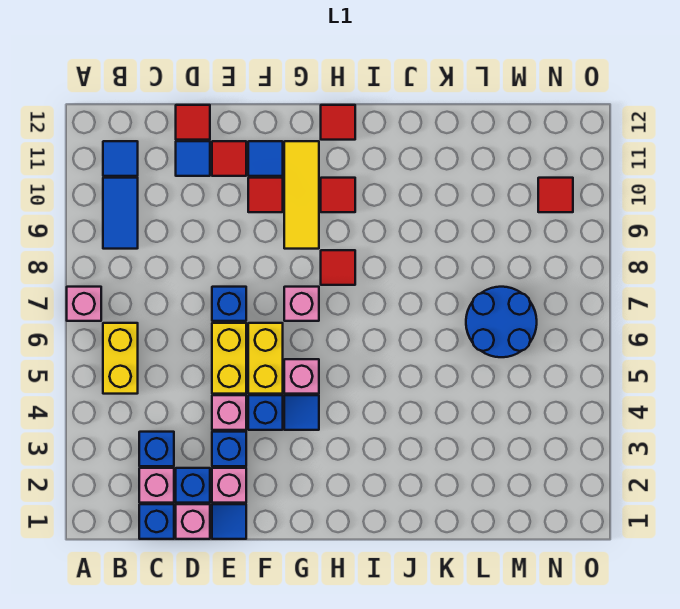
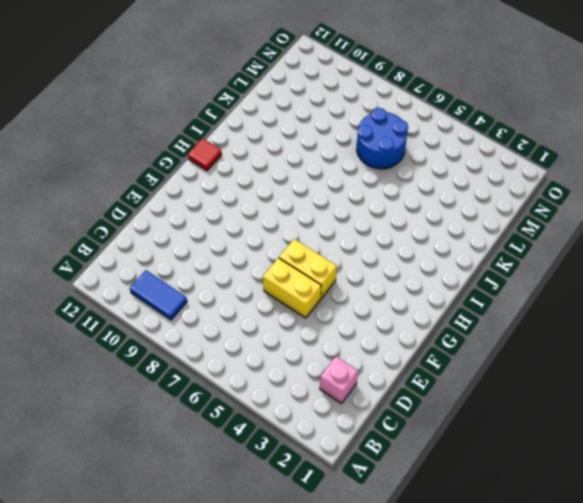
none -> pink brick A7 level 1
none -> yellow brick B5:B6 level 1
none -> blue tile B11 level 1
none -> blue brick C1 level 1

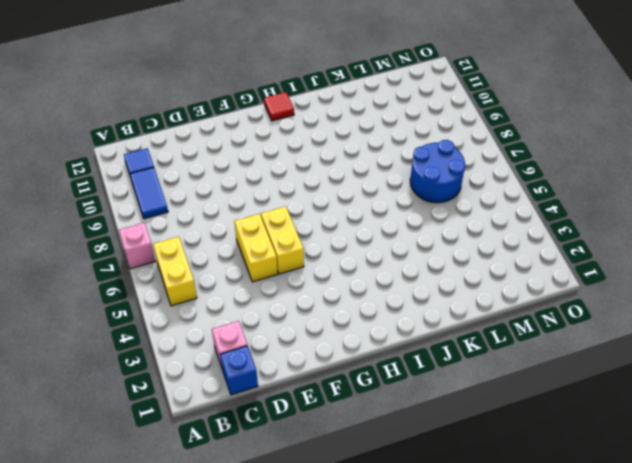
none -> blue brick C3 level 1
none -> pink brick D1 level 1
none -> blue brick D2 level 1
none -> blue tile D11 level 1

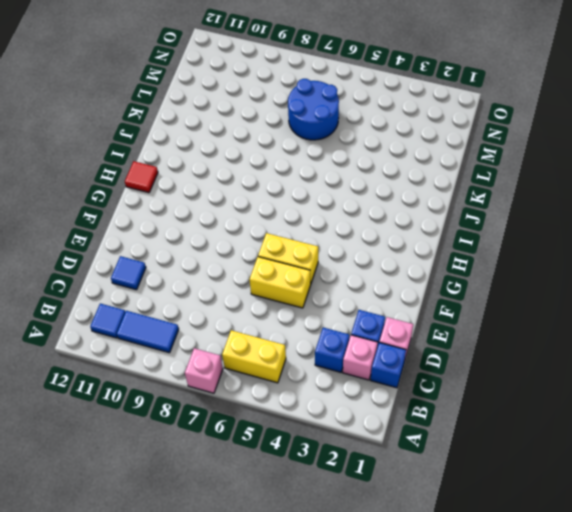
none -> red tile D12 level 1
none -> blue tile E1 level 1
none -> pink brick E2 level 1
none -> blue brick E3 level 1

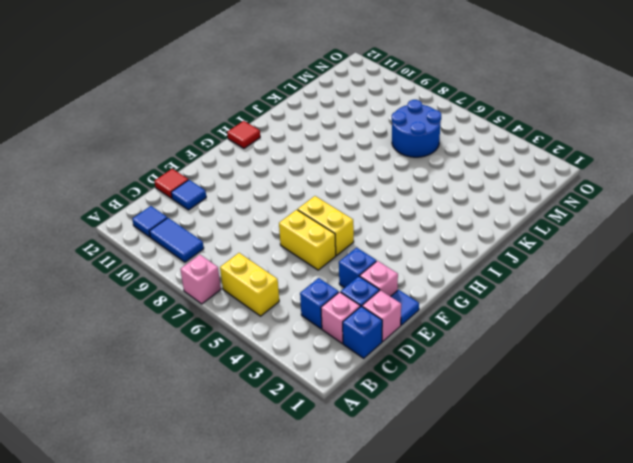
none -> pink brick E4 level 1
none -> blue brick E7 level 1
none -> red tile E11 level 1
none -> blue brick F4 level 1

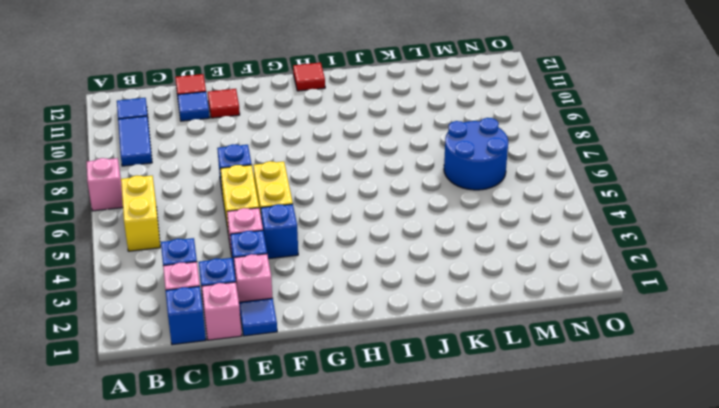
none -> red tile F10 level 1
none -> blue tile F11 level 1
none -> blue tile G4 level 1
none -> pink brick G5 level 1

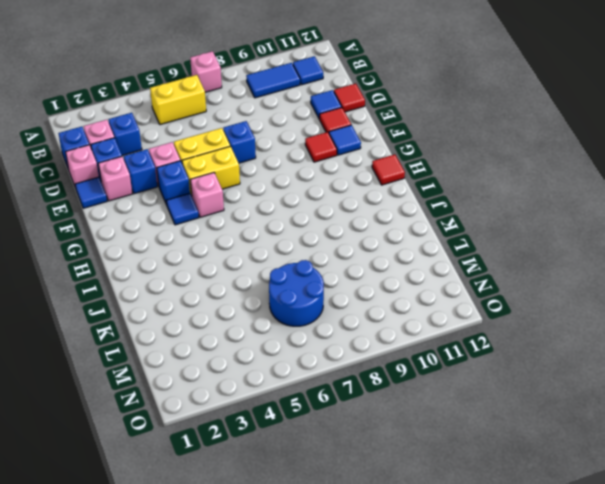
none -> pink brick G7 level 1
none -> yellow tile G9:G11 level 1
none -> red tile H8 level 1
none -> red tile H10 level 1

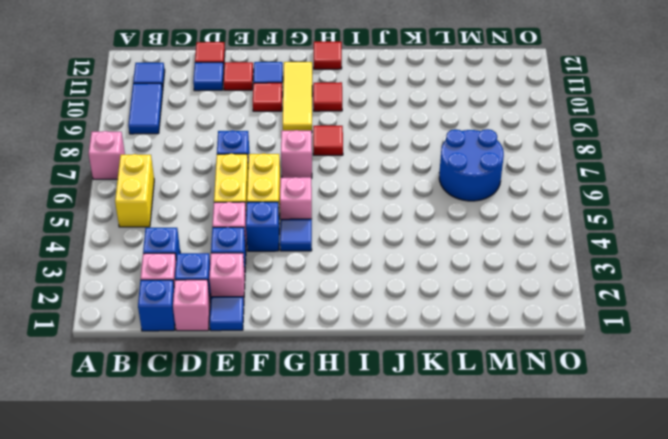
none -> red tile N10 level 1

